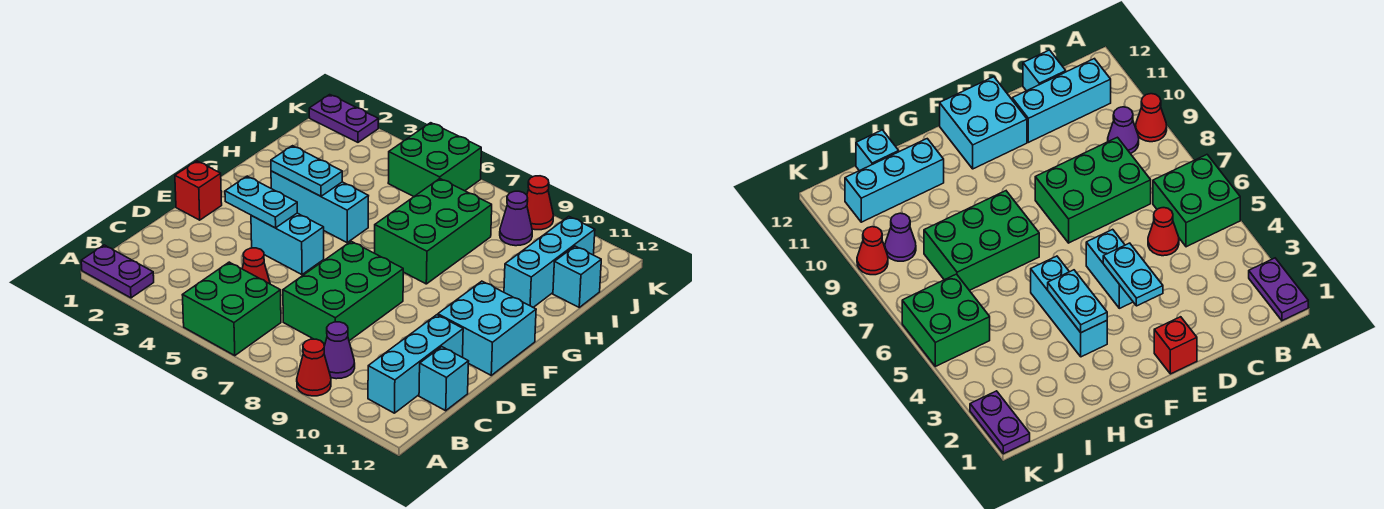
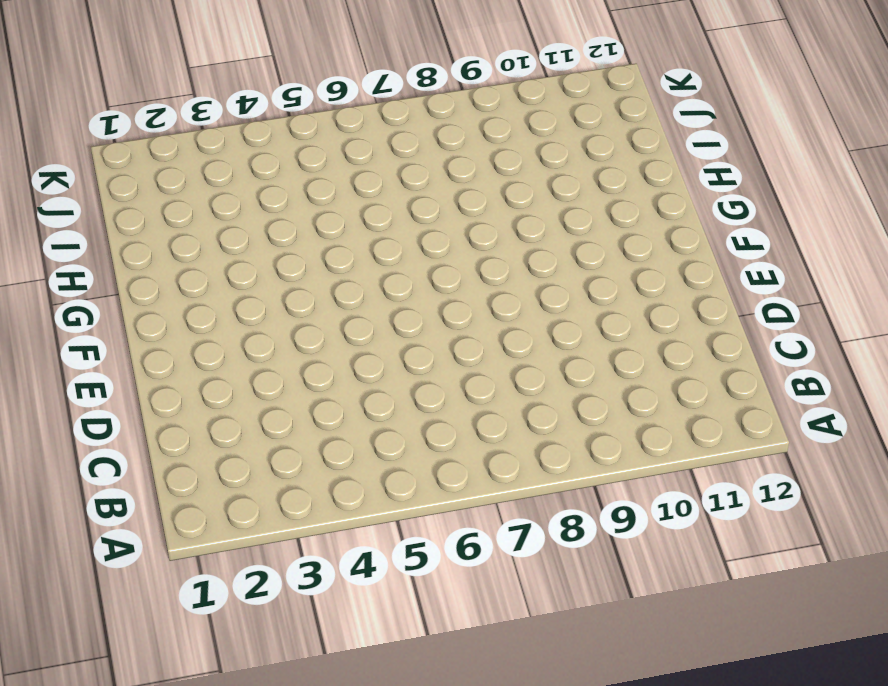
none -> purple plate A1:A2 level 1
none -> green brick A5:B6 level 1
none -> red cone A9 level 1

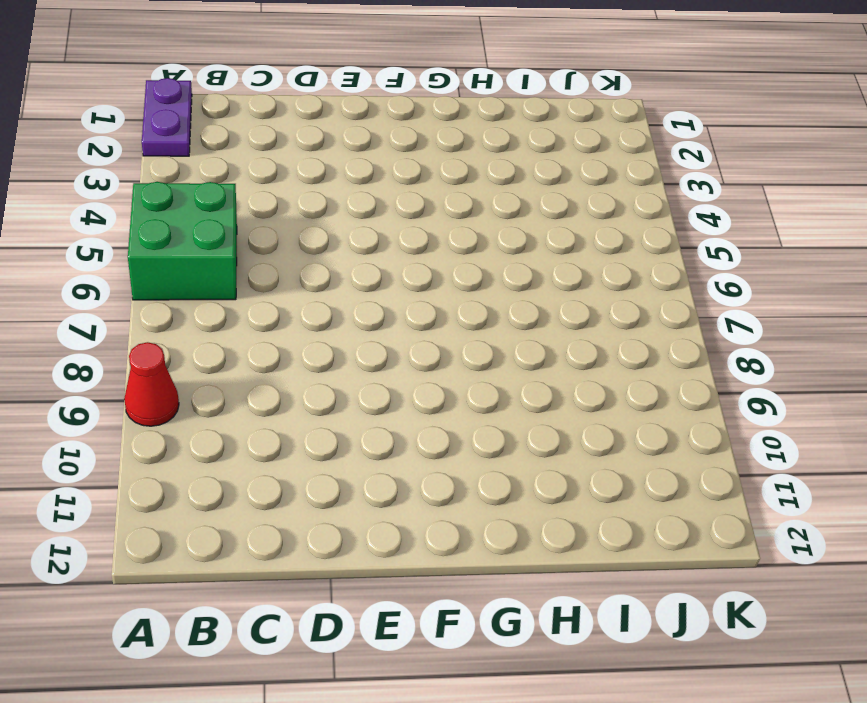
none -> purple cone B9 level 1
none -> cyan brick B11:D11 level 1
none -> red cone C5 level 1

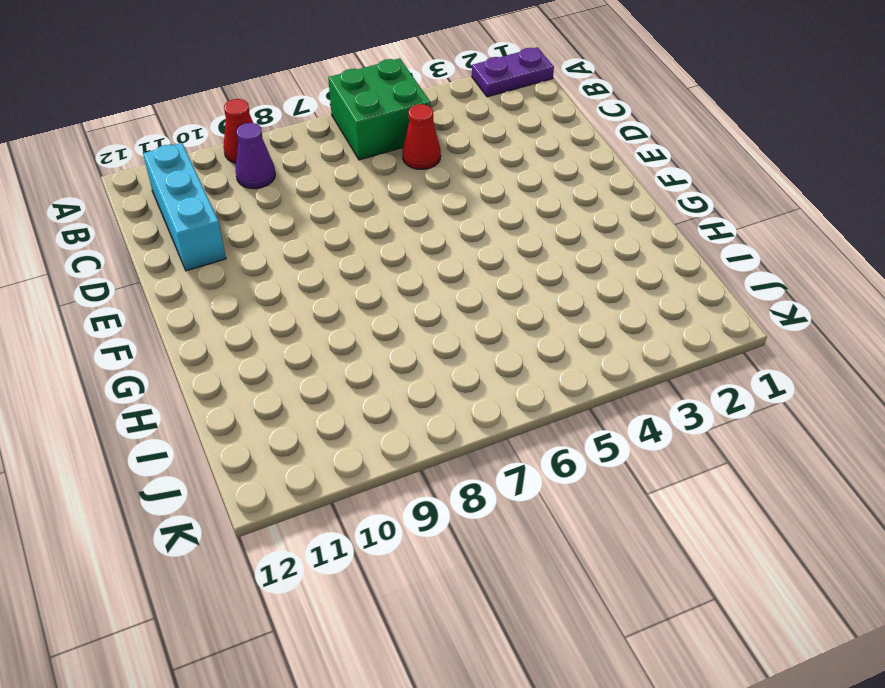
none -> green brick C7:E8 level 1
none -> cyan brick C12 level 1
none -> red brick E1 level 1

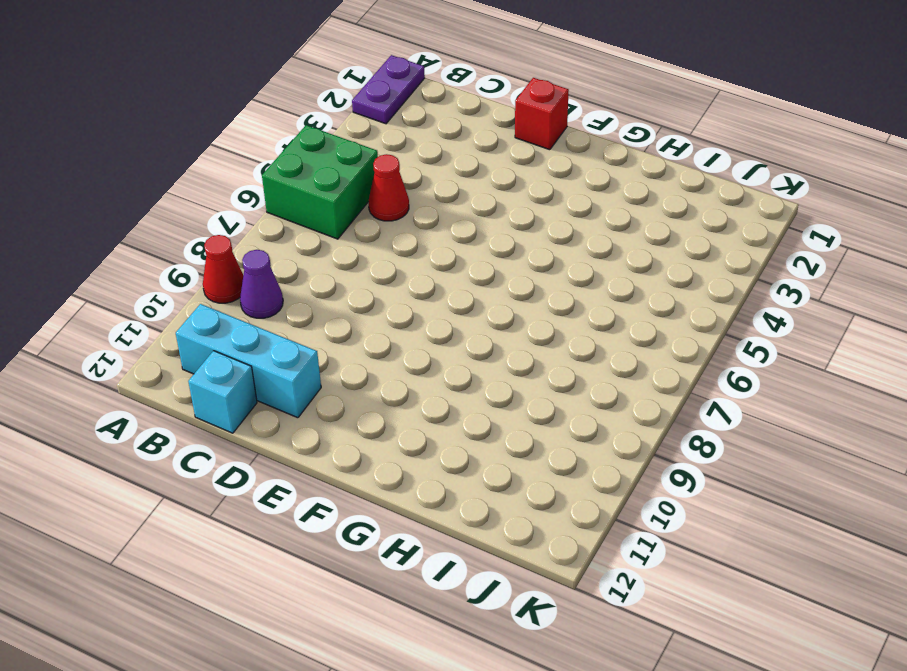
none -> green brick C7:E8 level 1
none -> cyan brick E4:E5 level 1
none -> cyan brick E11:F12 level 1

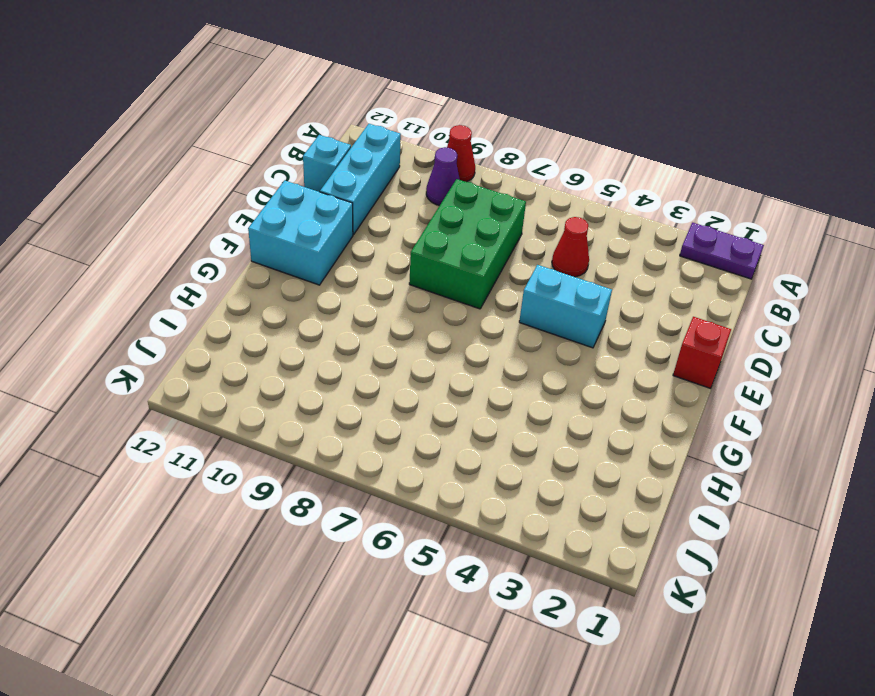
none -> green brick A5:B6 level 1
none -> cyan brick G3:G5 level 1
none -> green brick G7:I8 level 1

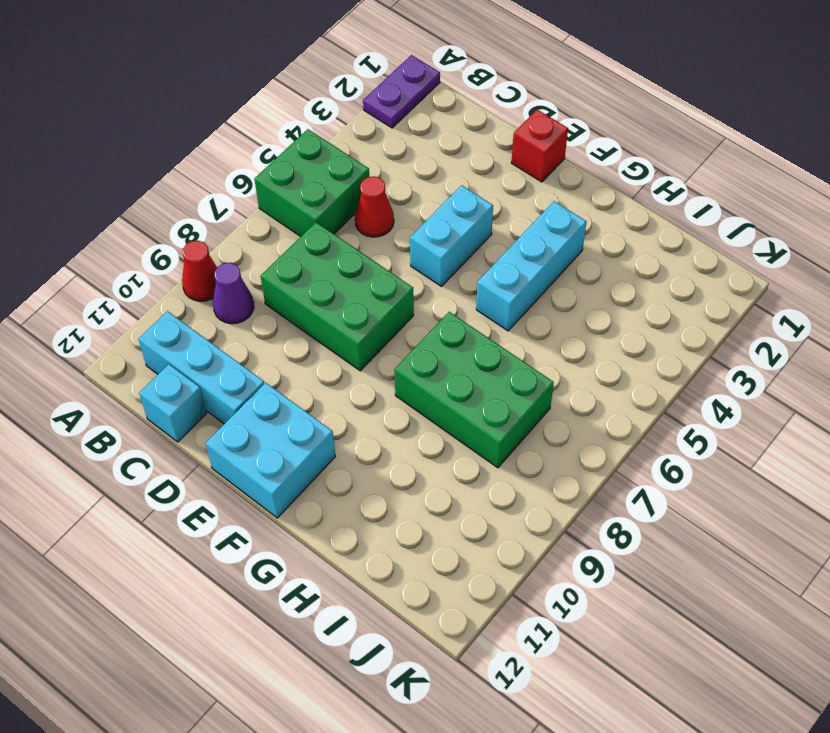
none -> cyan brick H11:J11 level 1
none -> cyan brick I12 level 1
none -> green brick J5:K6 level 1

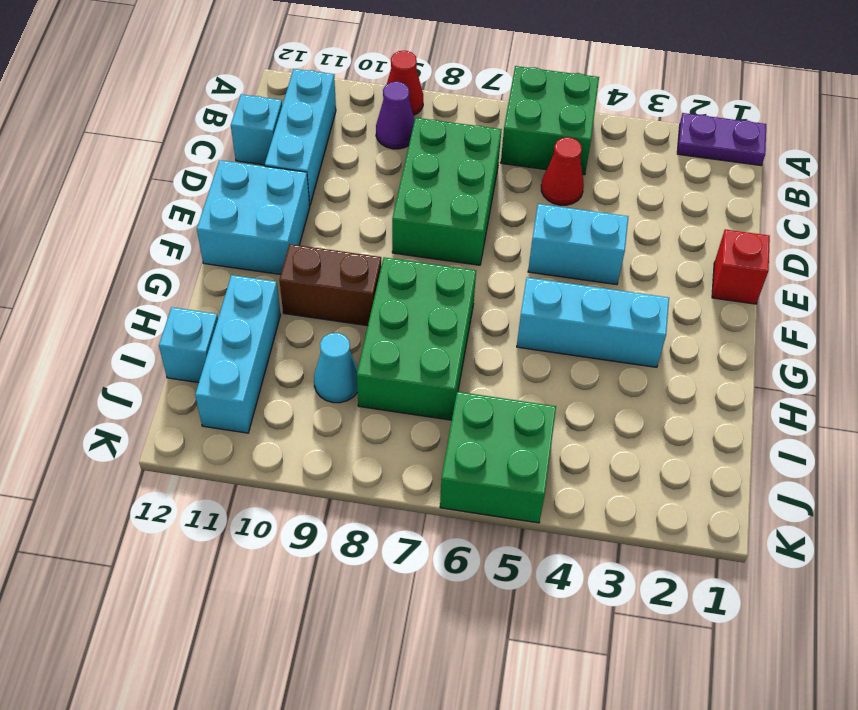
brown brick G9:G10 level 1 -> none
cyan cone I9 level 1 -> none
none -> purple cone J9 level 1
none -> purple plate K1:K2 level 1
none -> red cone K9 level 1

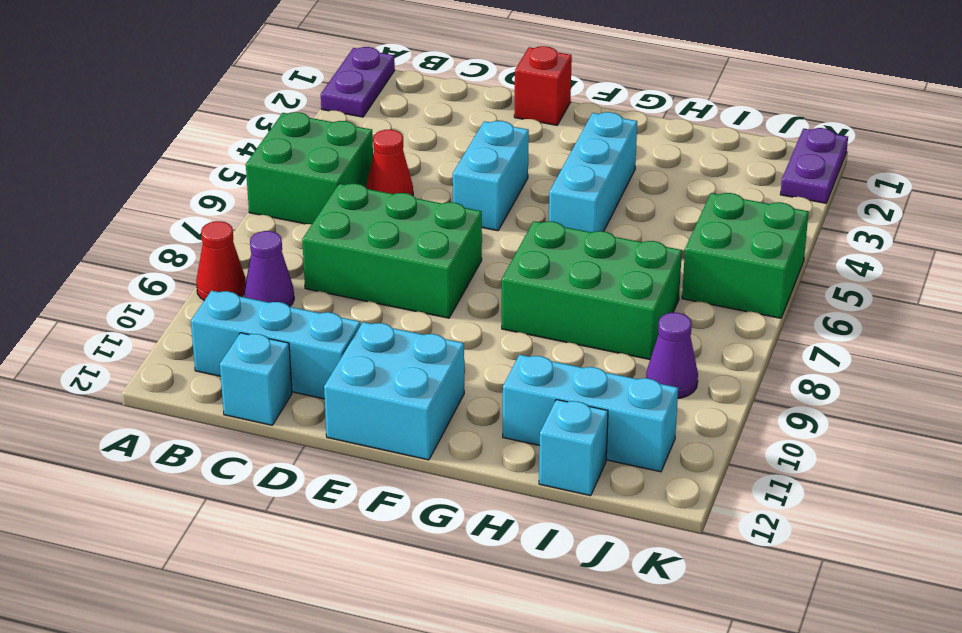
none -> red cone K9 level 1
none -> cyan plate E3:E4 level 2
none -> cyan plate G3:G4 level 2

